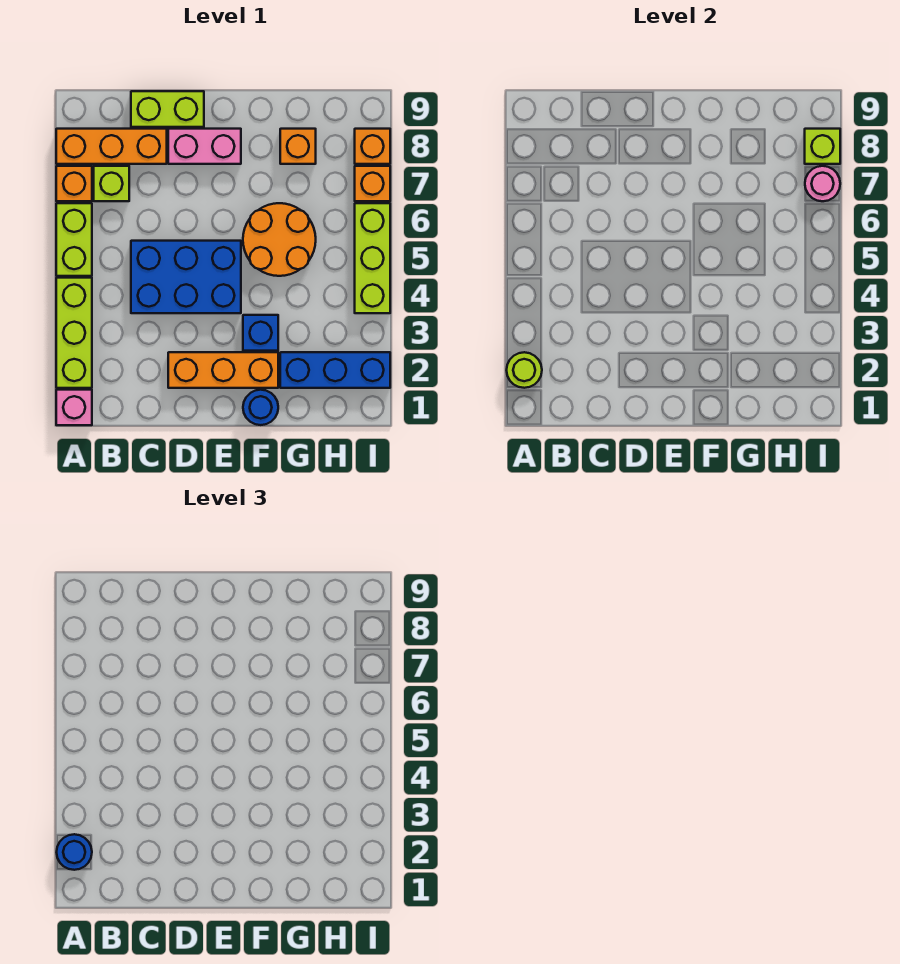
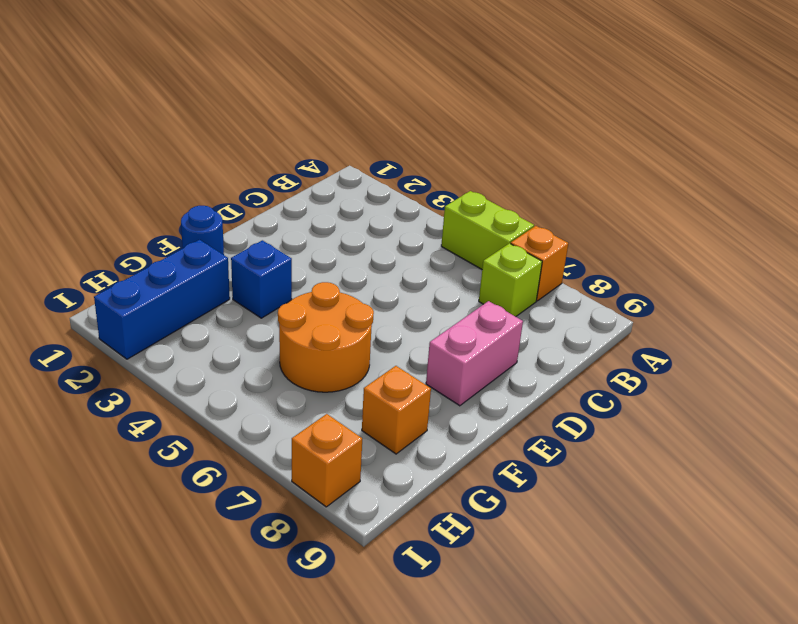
none -> pink brick A1 level 1
none -> lime brick A2:A4 level 1
none -> orange brick A8:C8 level 1

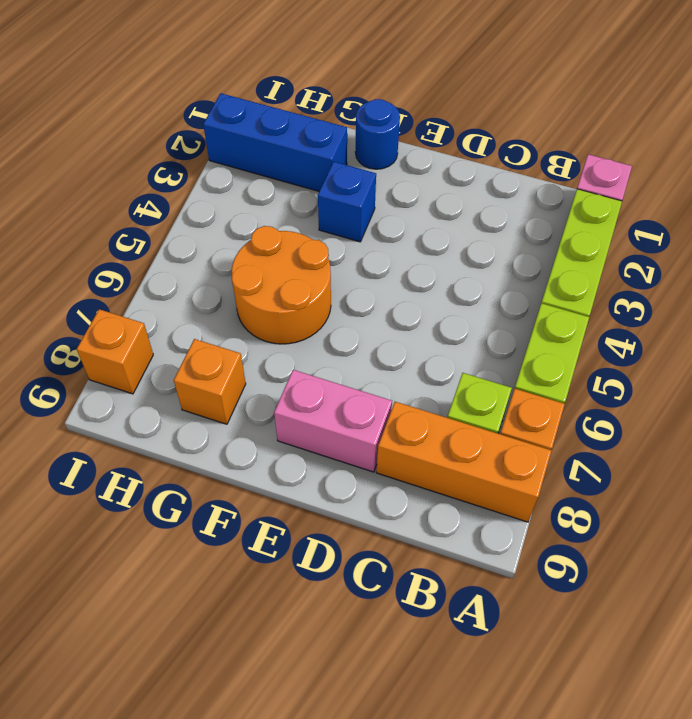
none -> blue brick C4:E5 level 1
none -> lime brick C9:D9 level 1
none -> orange brick D2:F2 level 1

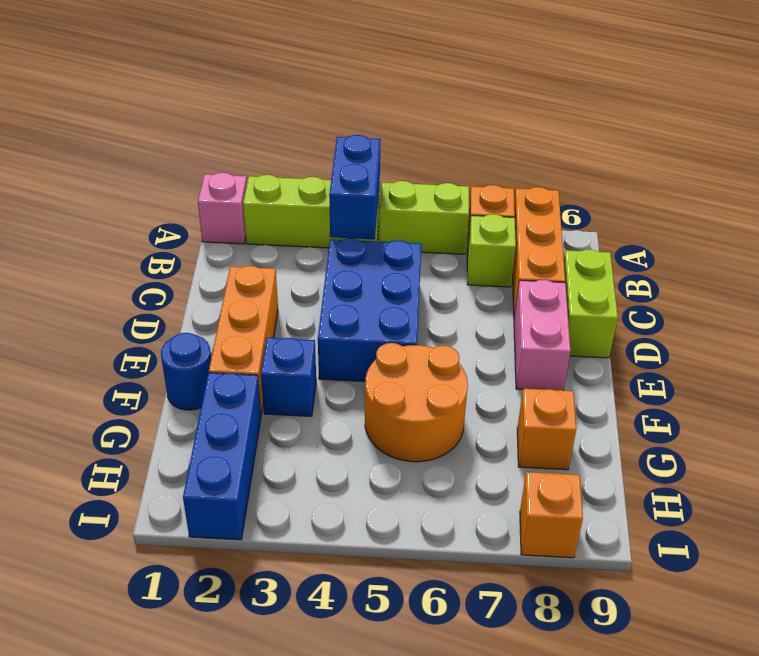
blue brick A4:B4 level 2 -> none
none -> lime brick I4:I6 level 1
none -> orange brick I7 level 1
none -> lime round brick A2 level 2

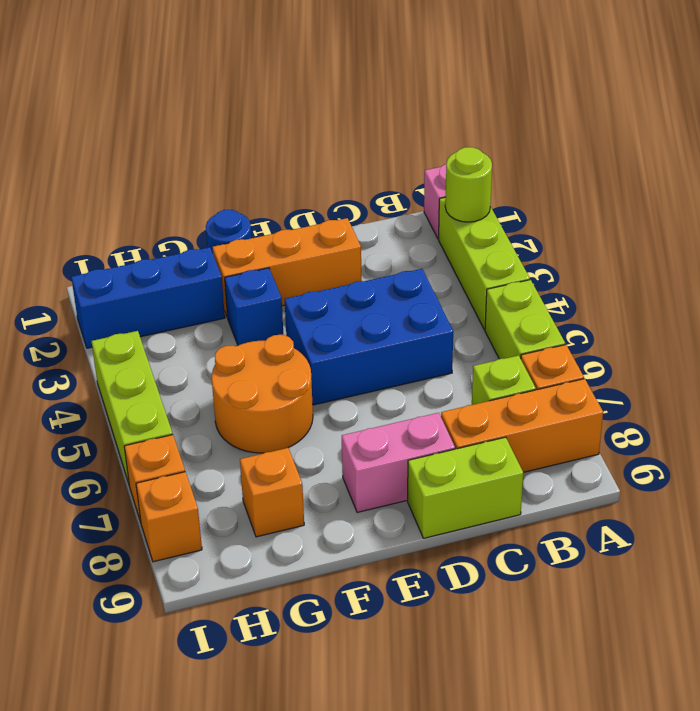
none -> pink round brick I7 level 2
none -> lime brick I8 level 2
none -> blue round brick A2 level 3

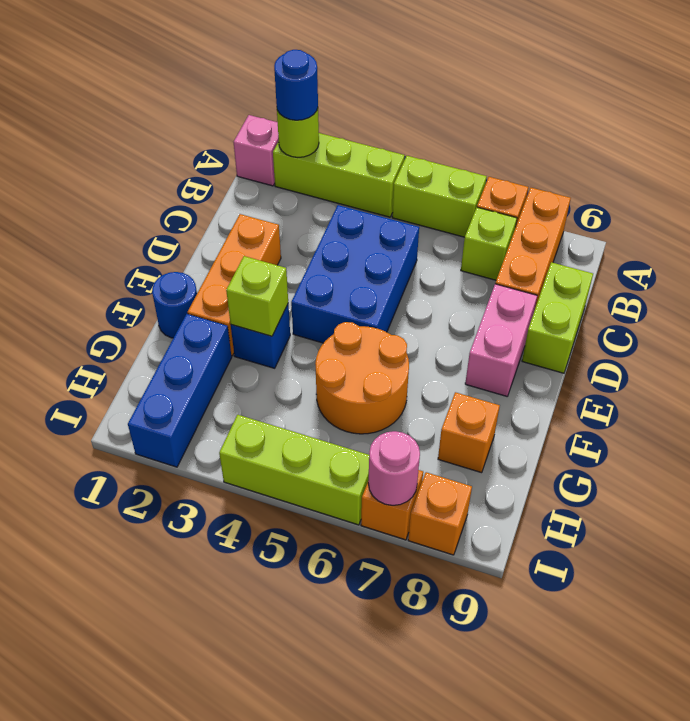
lime brick F3 level 2 -> lime brick I8 level 2

